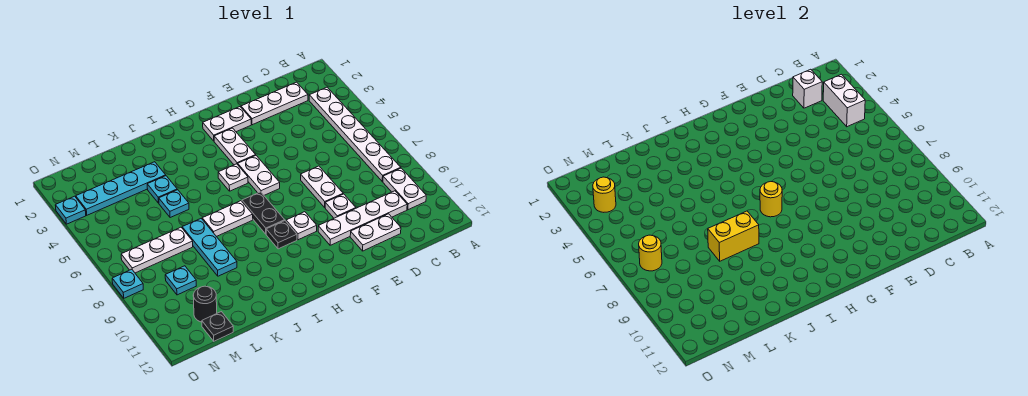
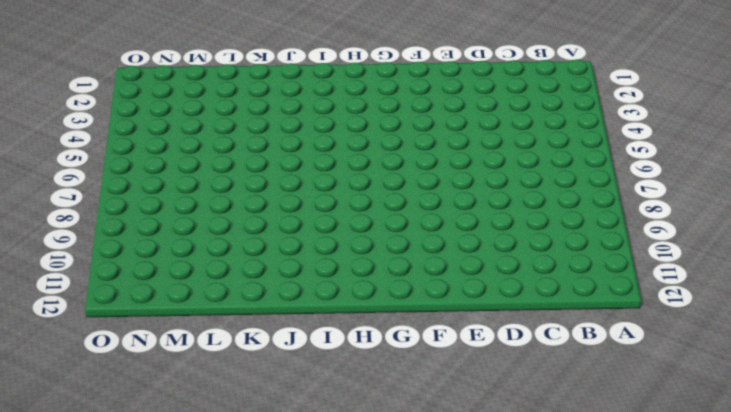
none -> white plate B3:B8 level 1
none -> white plate B9:B10 level 1
none -> white plate C2:E2 level 1
none -> white plate C10:F10 level 1

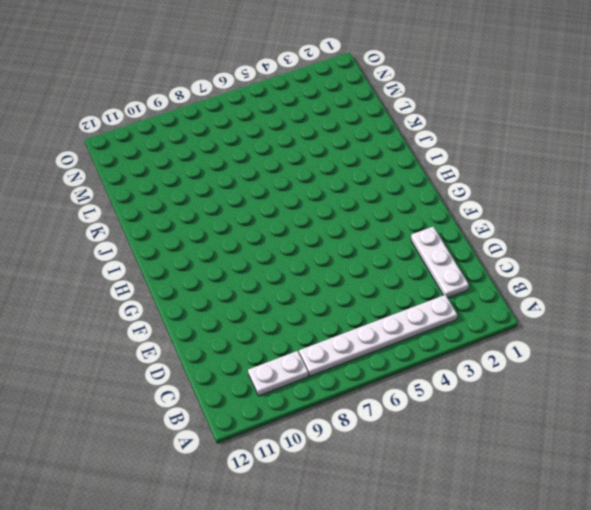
none -> white plate C10:F10 level 1
none -> white plate D11:E11 level 1
none -> white plate E7:E8 level 1
none -> white plate E9 level 1

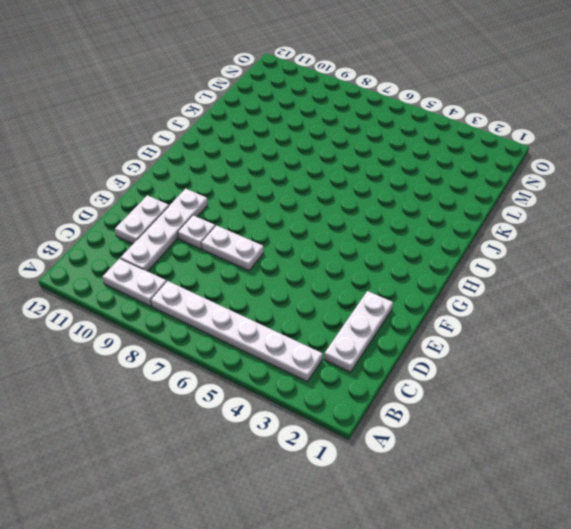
none -> white plate F2:G2 level 1
none -> white plate G3:G4 level 1
none -> white plate G5:G6 level 1
none -> white plate G9 level 1

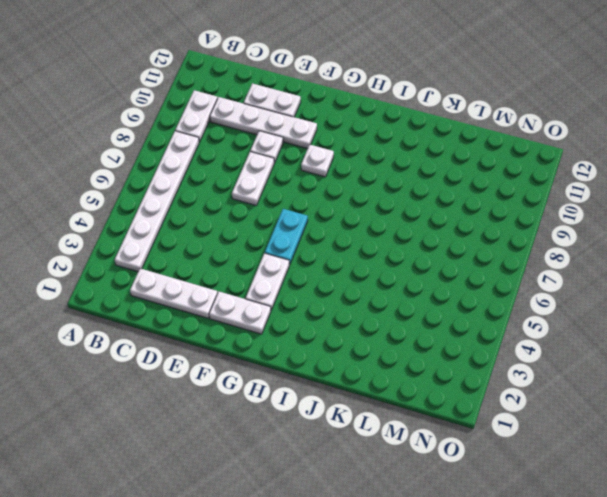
cyan plate G5:G6 level 1 -> white plate G5:G6 level 1
none -> white plate H5 level 1
none -> black plate H7:H8 level 1
none -> black plate H9 level 1
none -> white plate I7:J7 level 1

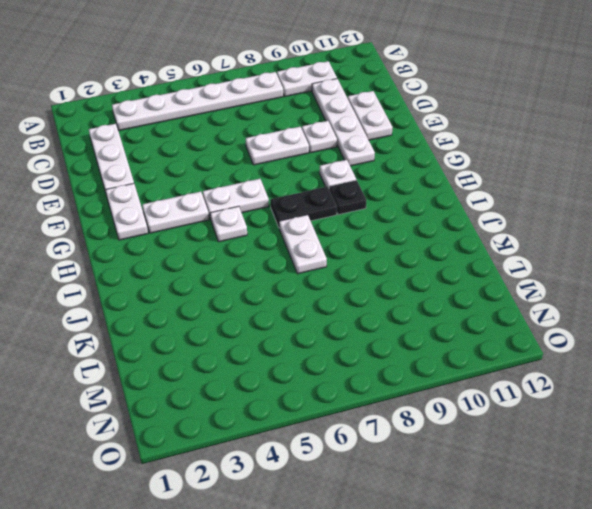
none -> cyan plate K3:N3 level 1
none -> cyan plate K4 level 1
none -> cyan plate K5 level 1
none -> cyan plate K7:K9 level 1

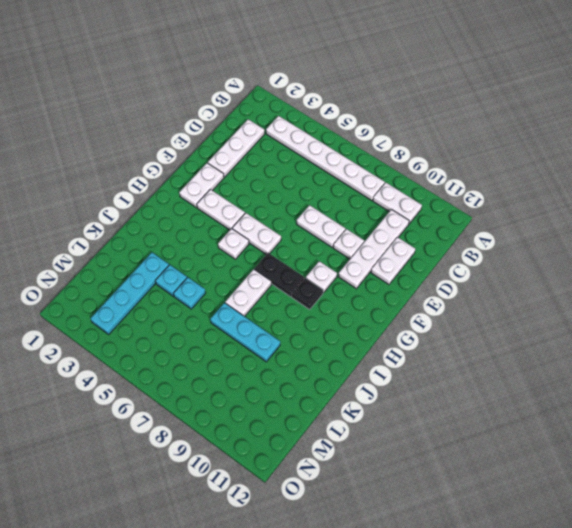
none -> white plate L7:N7 level 1
none -> cyan plate M9 level 1
none -> black round brick M11 level 1
none -> black plate M12 level 1

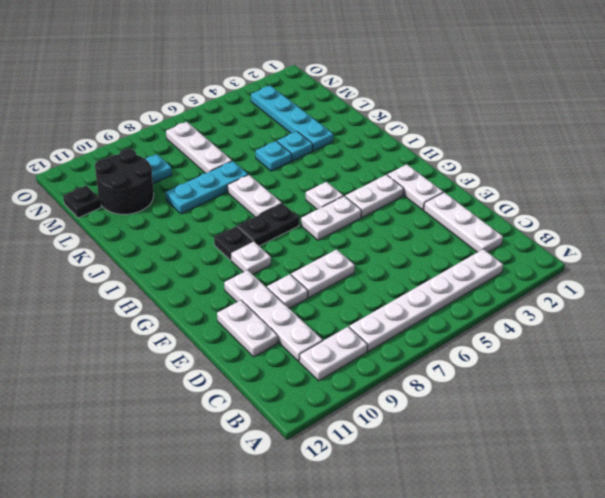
black round brick L10:M11 level 1 -> black round brick M11 level 1
none -> cyan plate O3 level 1
none -> cyan plate O8 level 1
none -> white brick B3:B4 level 2
none -> white brick C2 level 2

